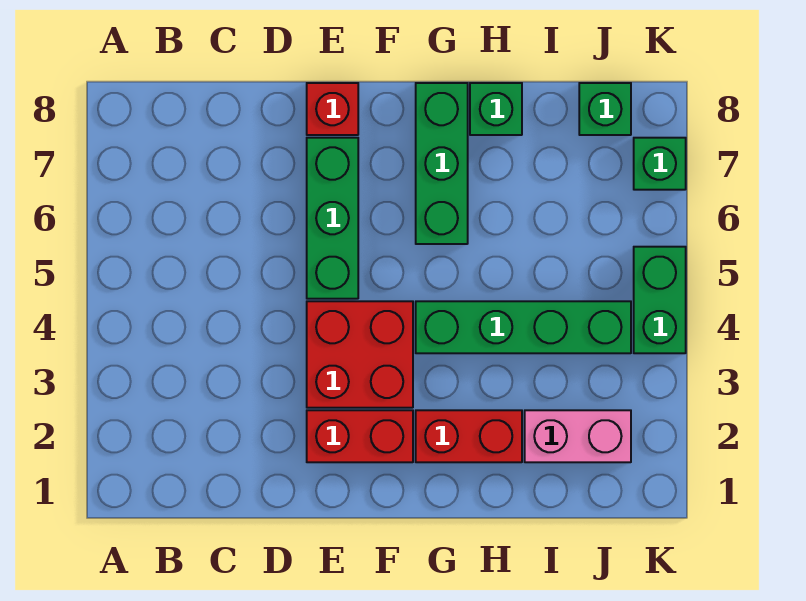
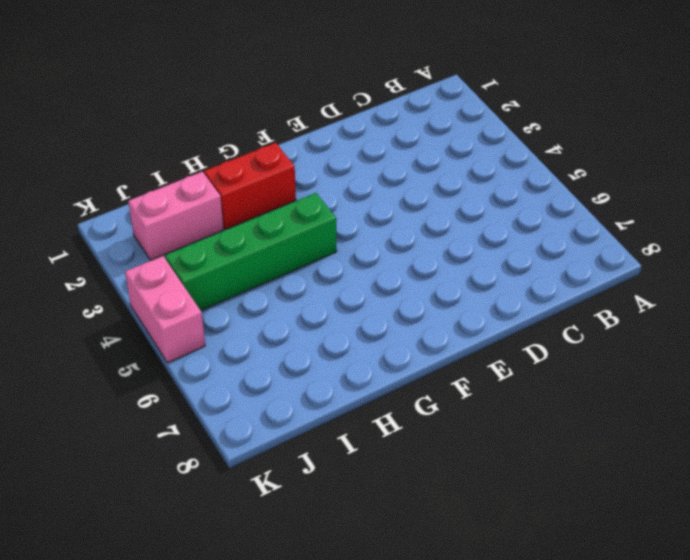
pink brick K4:K5 level 1 -> green brick K4:K5 level 1
none -> red brick E2:F2 level 1
none -> red brick E3:F4 level 1
none -> green brick E5:E7 level 1

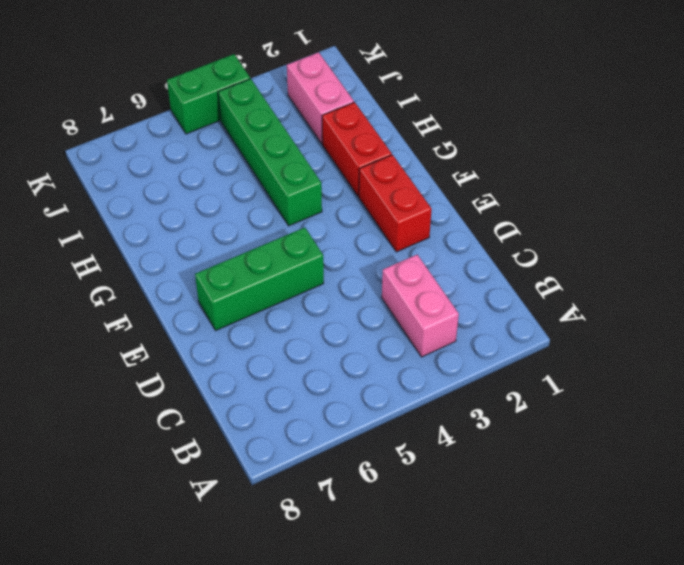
pink brick B3:C3 level 1 -> none
none -> red brick E3:F4 level 1
none -> red brick E8 level 1
none -> green brick G6:G8 level 1

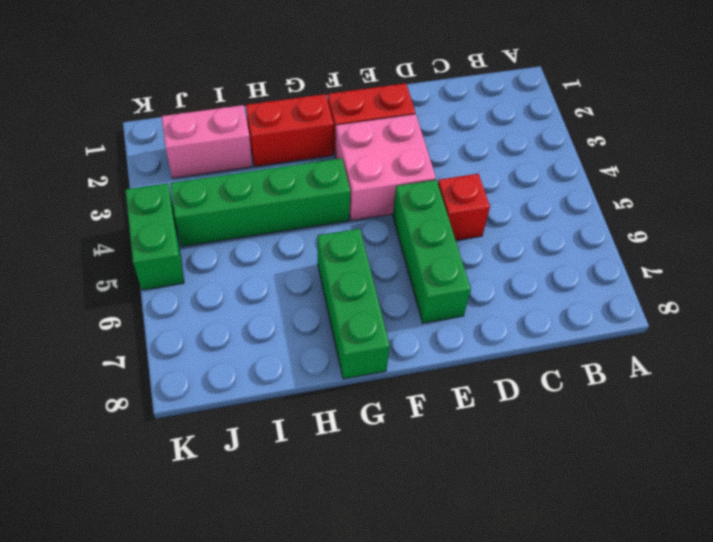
red brick D5 level 1 -> red brick E8 level 1
pink brick E3:F4 level 1 -> red brick E3:F4 level 1
none -> green brick H8 level 1
none -> green brick J8 level 1
none -> green brick K7 level 1

